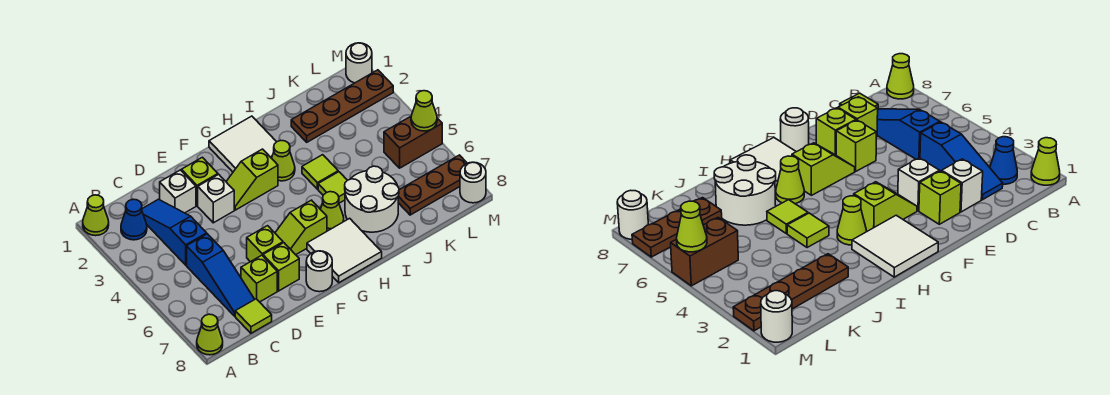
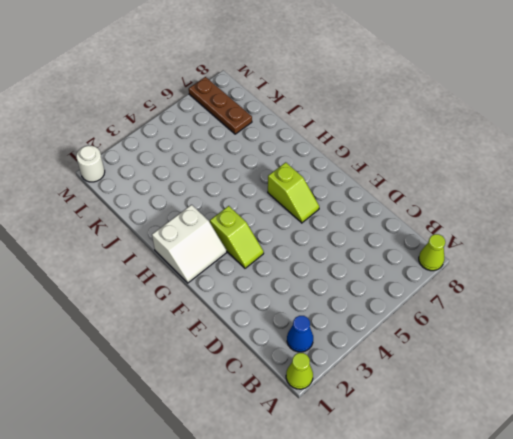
white slope G1:H2 level 1 top H -> white tile G1:H2 level 1
none -> blue slope C2:C4 level 1 top 4
none -> blue slope C5:C7 level 1 top 5
none -> lime tile C8 level 1

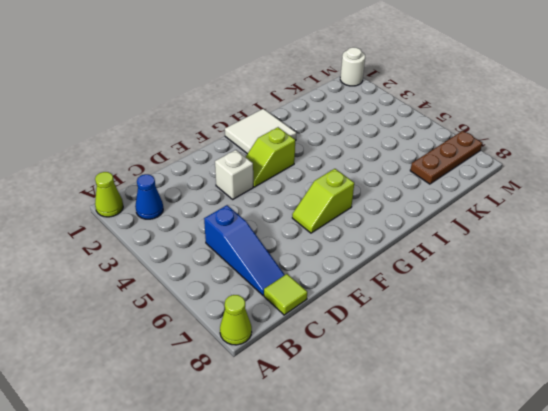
none -> blue slope C2:C4 level 1 top 4
none -> white brick D2 level 1
none -> lime brick D7 level 1

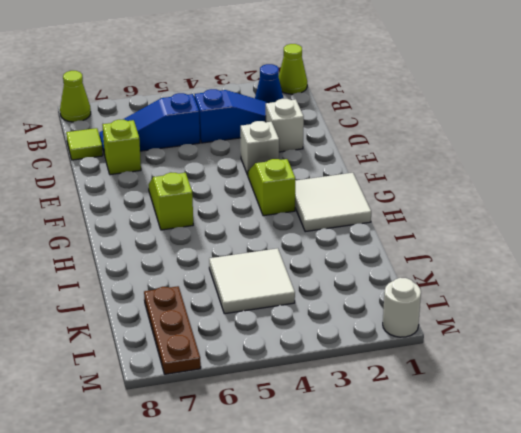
white tile J4:K5 level 1 -> white tile G7:H8 level 1
none -> lime brick E2 level 1
none -> lime brick E6 level 1
none -> lime brick E7 level 1

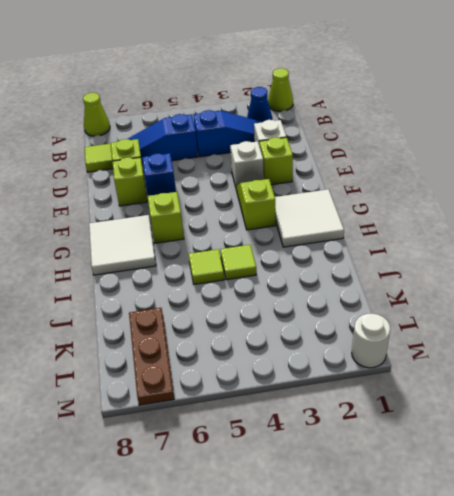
blue brick E6 level 1 -> lime brick E6 level 1
none -> white round brick F8 level 1
none -> lime cone H3 level 1
none -> lime cone H6 level 1

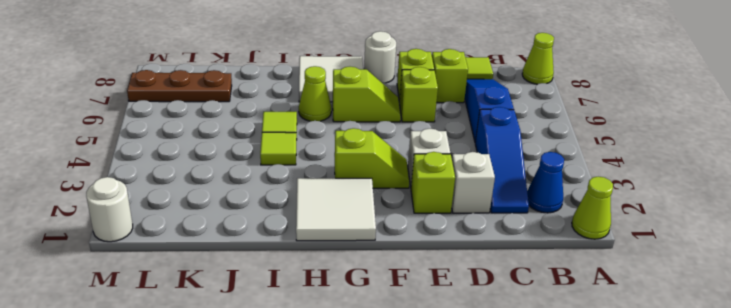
none -> lime cone H3 level 1
none -> white round brick I6:J7 level 1
none -> brown plate J2:M2 level 1

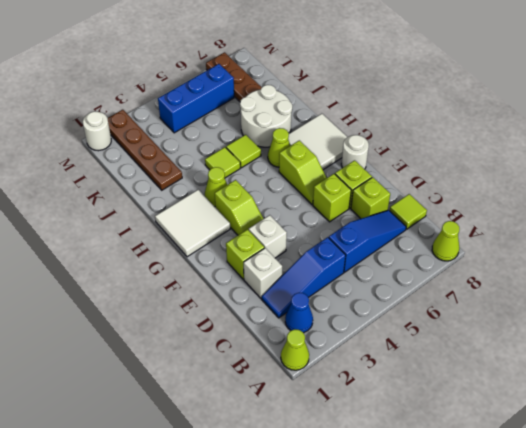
blue brick L4:L6 level 1 -> brown brick L5:M5 level 1
none -> white round brick M8 level 1
none -> lime cone M5 level 2

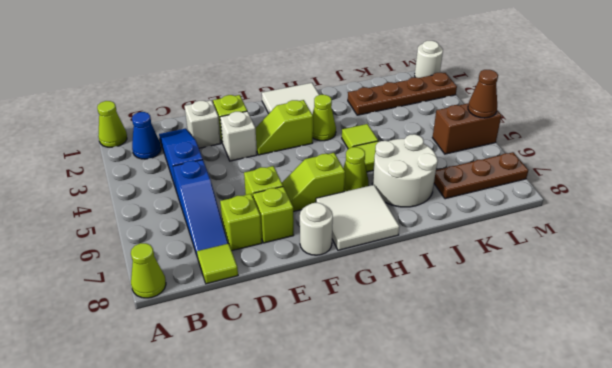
brown cone M5 level 2 -> lime cone M5 level 2
none -> white round brick M8 level 1

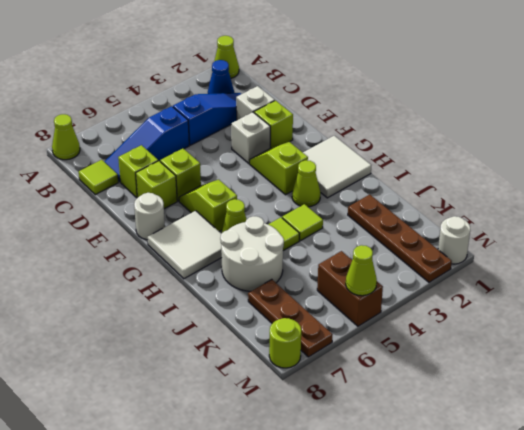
lime round brick M8 level 1 -> white round brick M8 level 1

